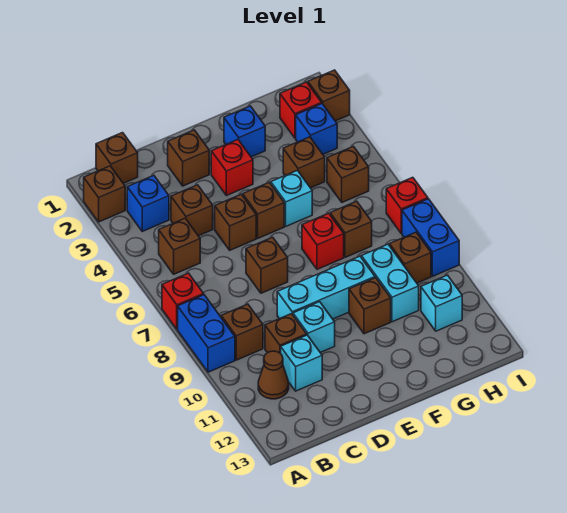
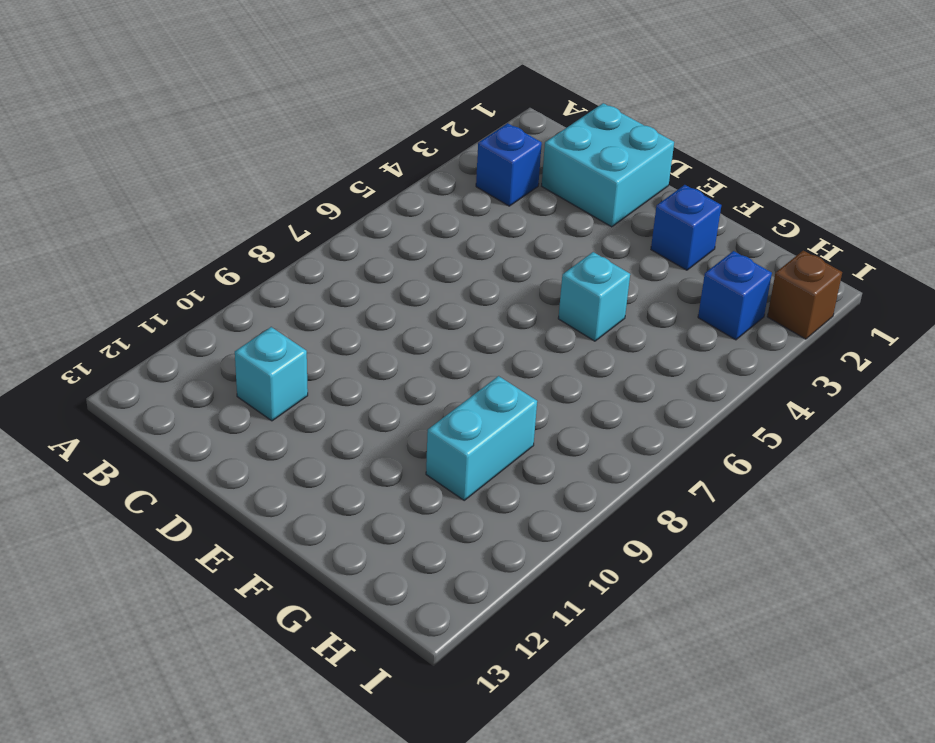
cyan brick C1:D2 level 1 -> brown brick D2 level 1
none -> brown brick A2 level 1
none -> red brick A7 level 1
none -> blue brick A8:A9 level 1
none -> brown brick B1 level 1

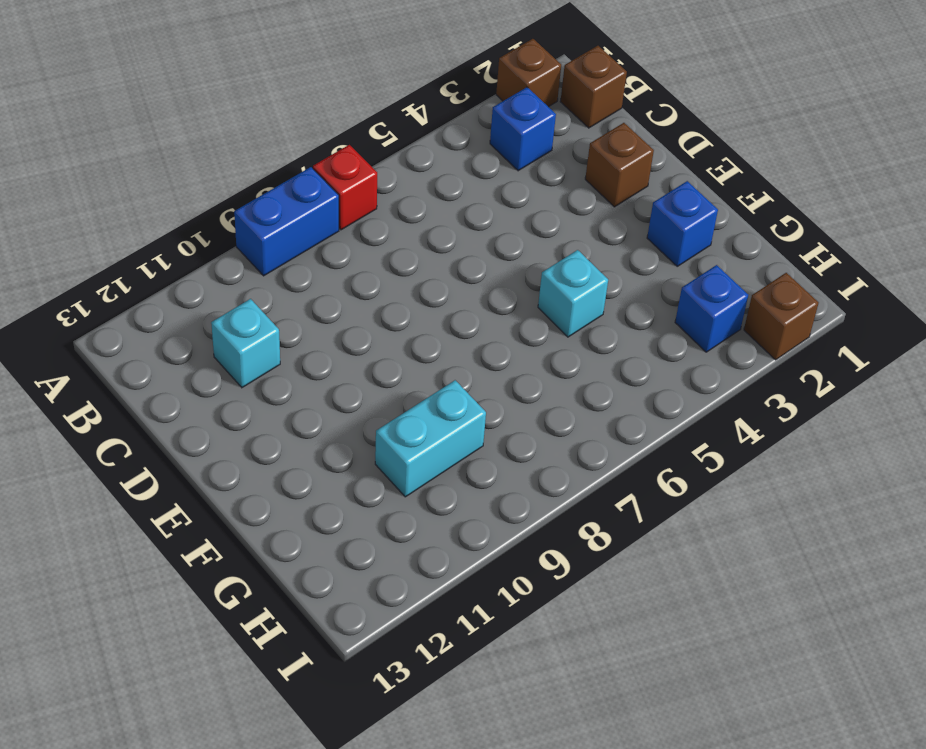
none -> brown brick B5 level 1
none -> brown brick B9 level 1
none -> brown cone B11 level 1
none -> brown brick C4 level 1

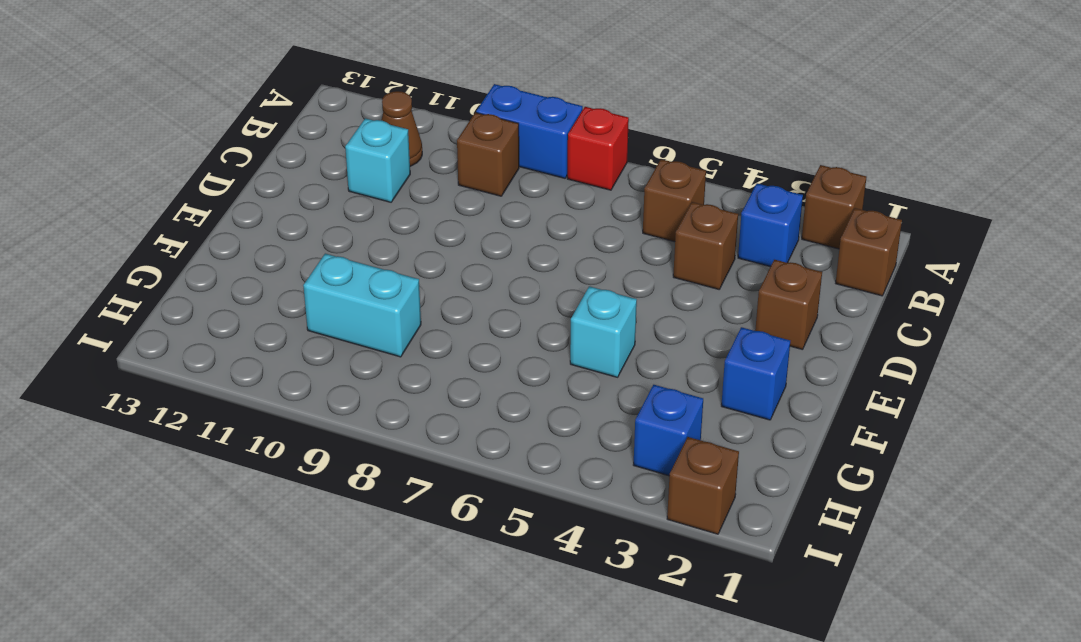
none -> brown brick C10 level 1
none -> brown brick D5 level 1
none -> brown brick D7 level 1
none -> cyan brick D9:F9 level 1

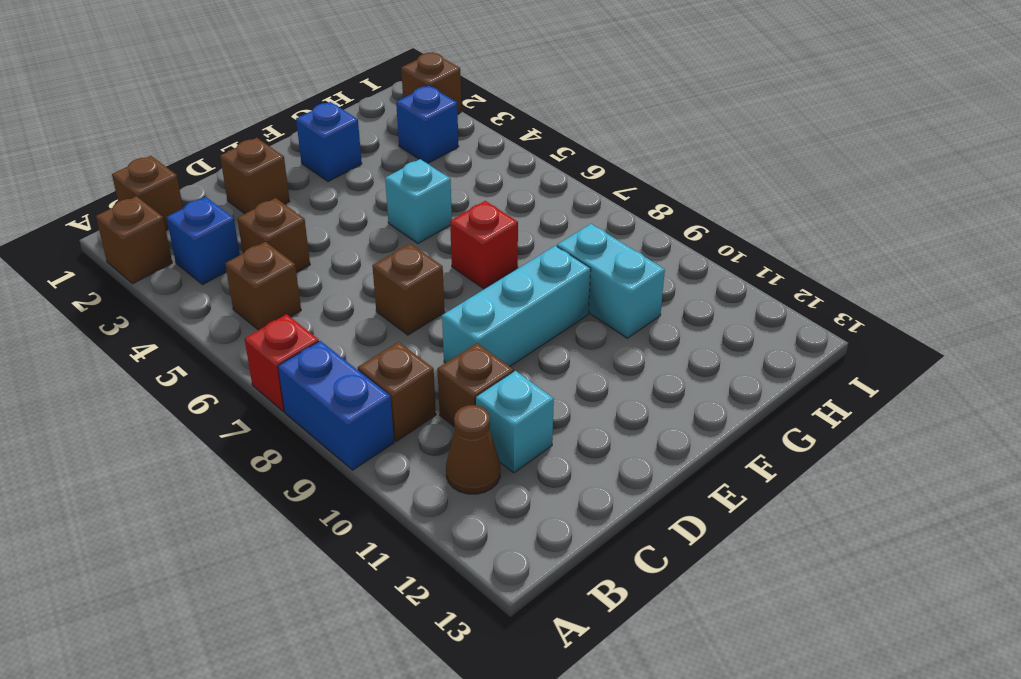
none -> brown brick D5 level 1
none -> cyan brick D10 level 1
none -> red brick E3 level 1
none -> brown brick E5 level 1

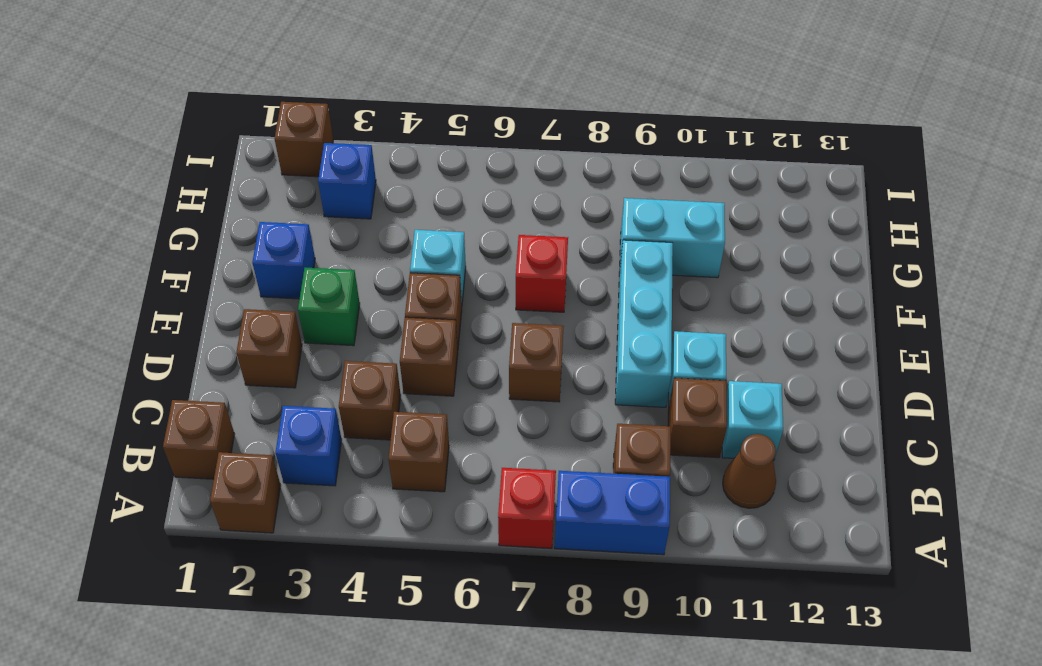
green brick E3 level 1 -> red brick E3 level 1
none -> brown brick F10 level 1
none -> brown brick G4 level 1
none -> brown brick G7 level 1
none -> red brick H2 level 1

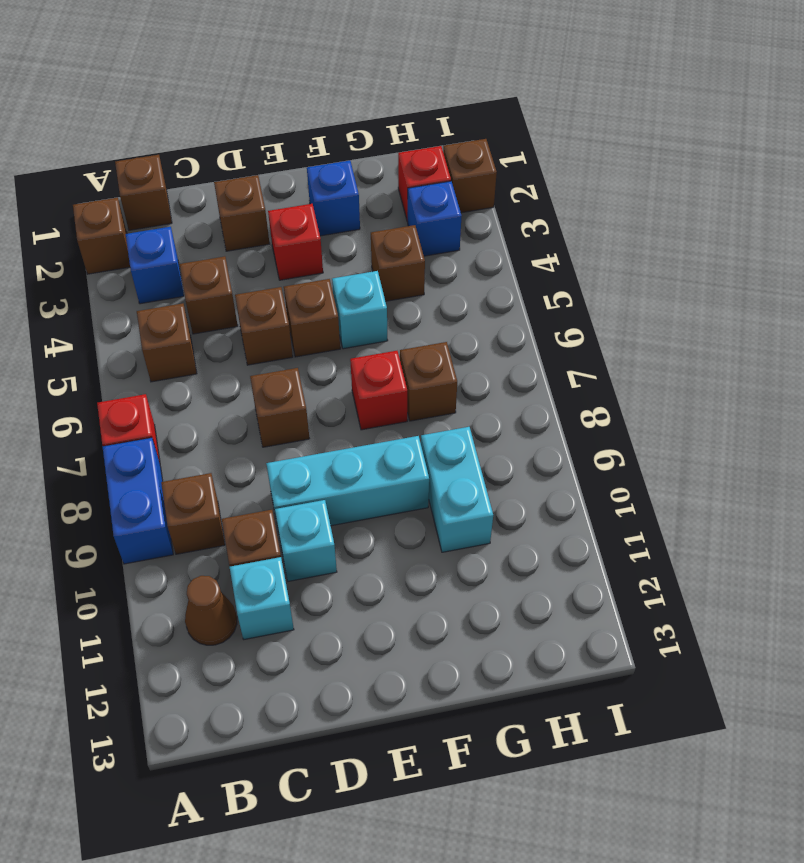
none -> brown brick F10 level 1
none -> brown brick H5 level 1
none -> brown brick H9 level 1
none -> cyan brick H11 level 1

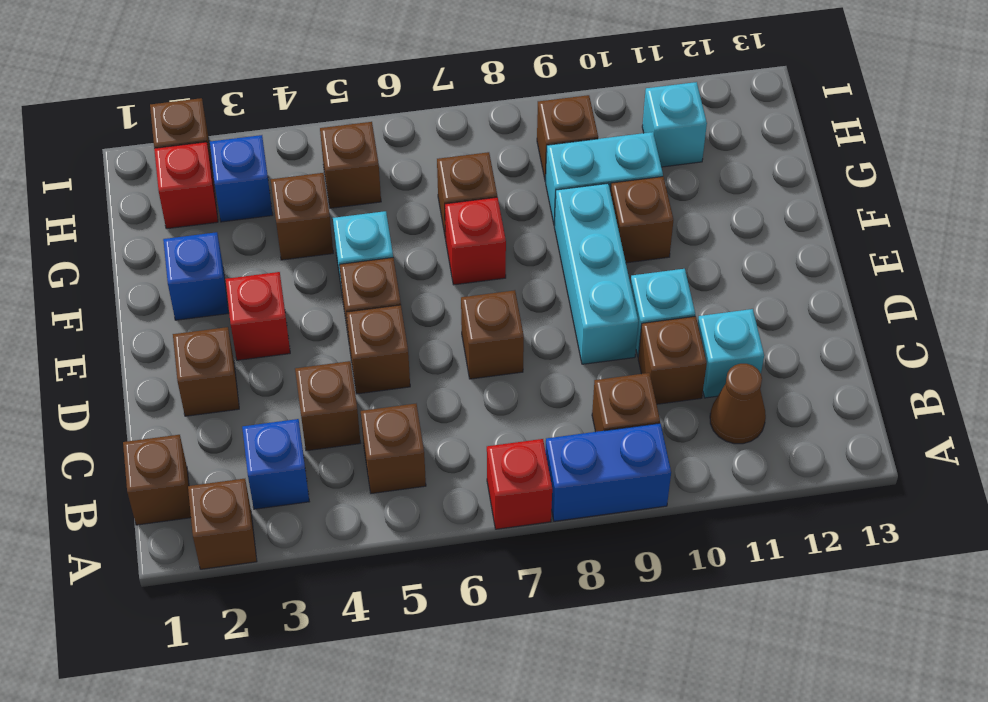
none -> red brick I7 level 1
none -> blue brick I8:I9 level 1

